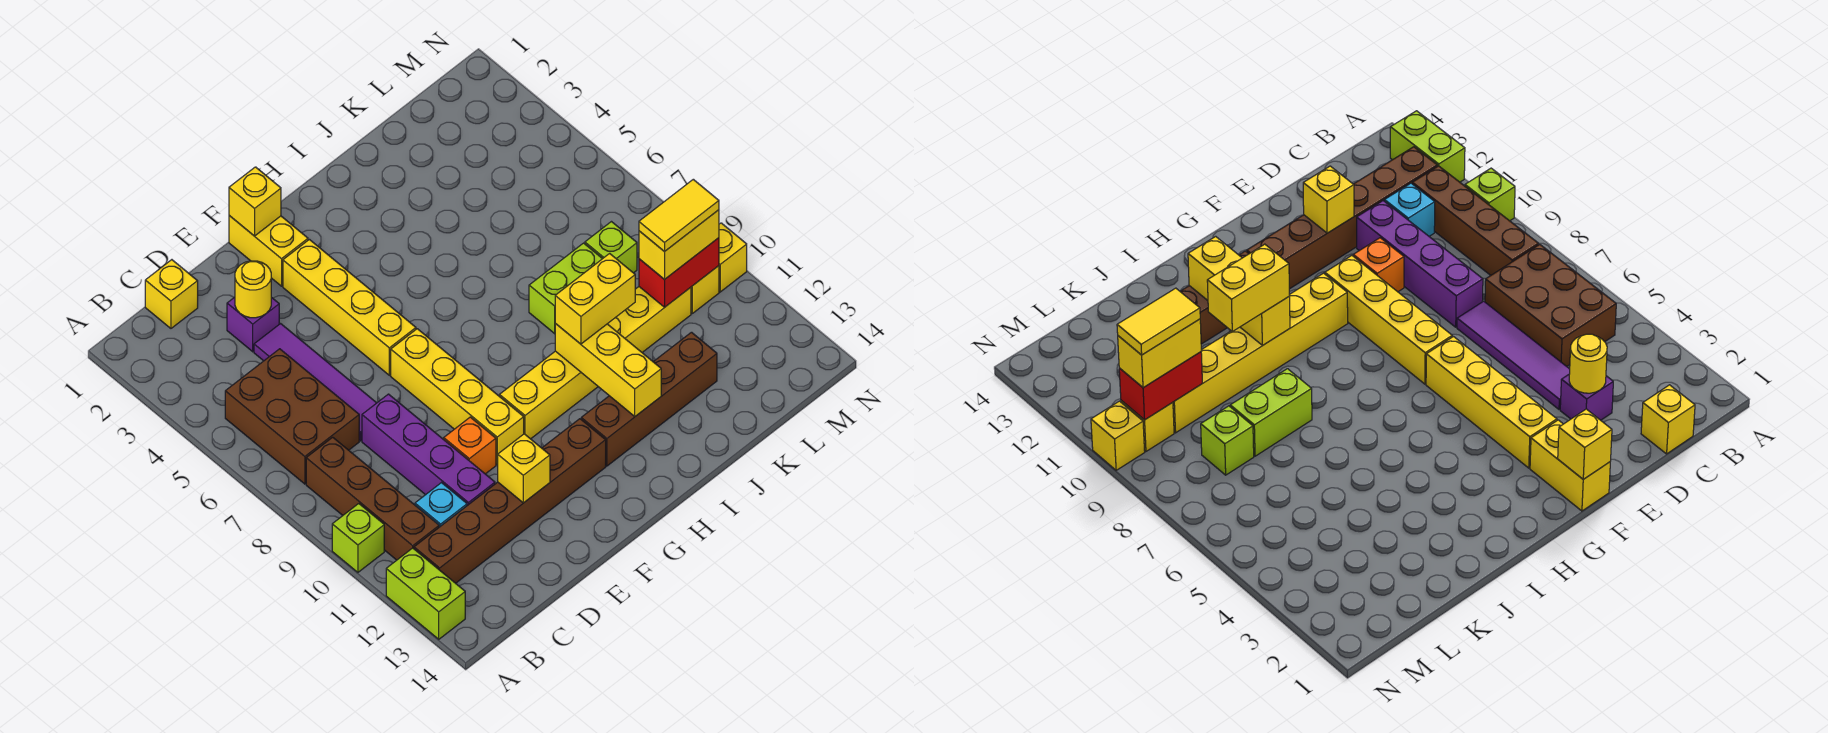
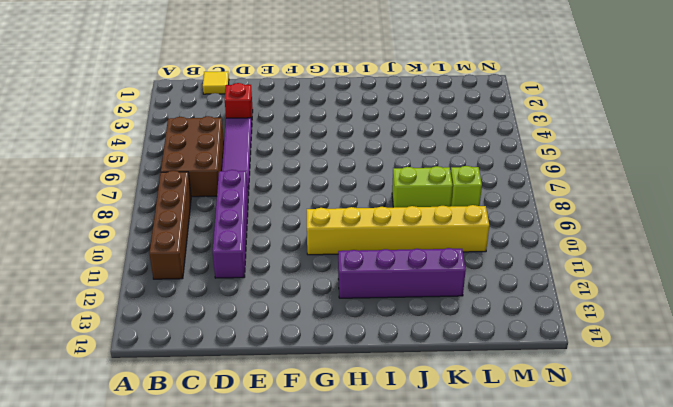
yellow tile C1 level 1 -> yellow brick C1 level 1
red brick D3 level 1 -> purple brick D3 level 1
purple brick H12:K12 level 1 -> brown brick H12:K12 level 1
none -> lime brick A10 level 1
none -> lime brick A12:A13 level 1
none -> brown brick B12:G12 level 1

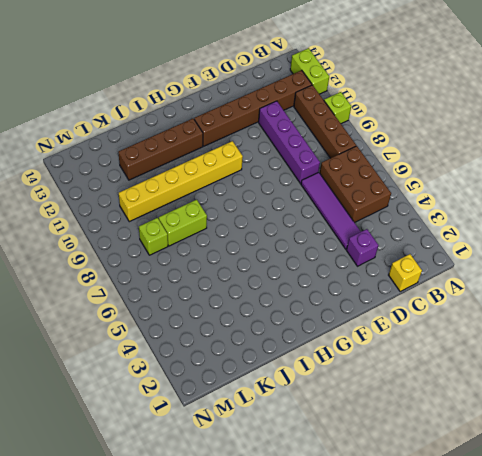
none -> cyan brick C11 level 1
none -> orange brick E10 level 1
none -> yellow brick F1:F2 level 1

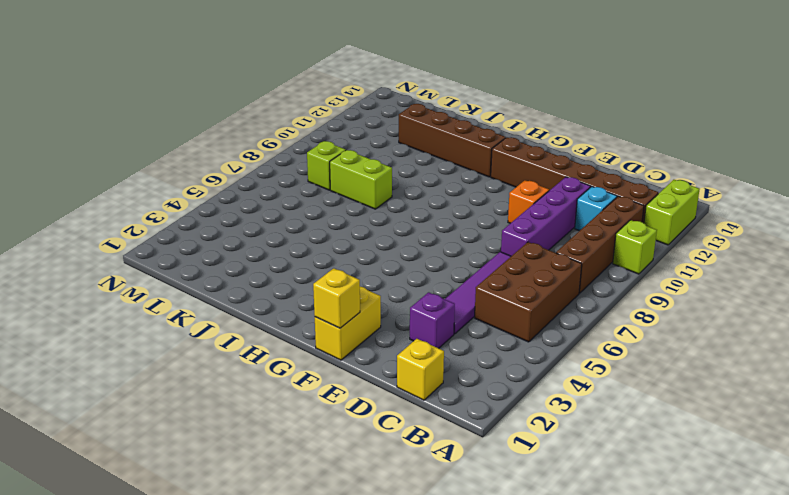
none -> yellow brick F3:F6 level 1
none -> yellow brick F7:F10 level 1
none -> yellow brick G10:L10 level 1

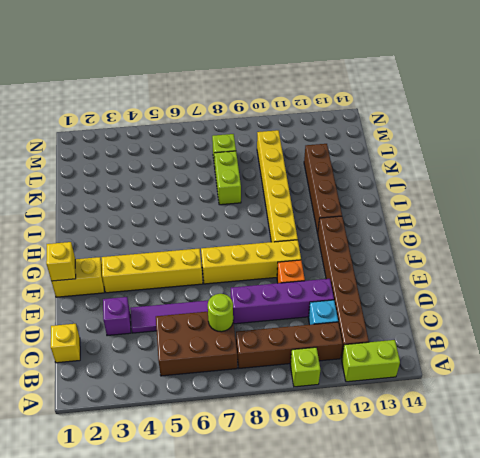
lime round brick C7 level 2 -> none
none -> yellow brick M10 level 1
none -> yellow brick N10 level 1
none -> yellow round brick D3 level 2

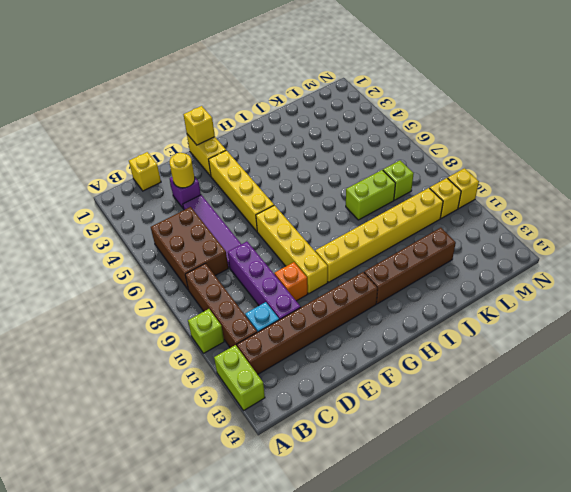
none -> yellow brick E12 level 2
none -> yellow brick I10:I12 level 2
none -> red brick L10:M10 level 2

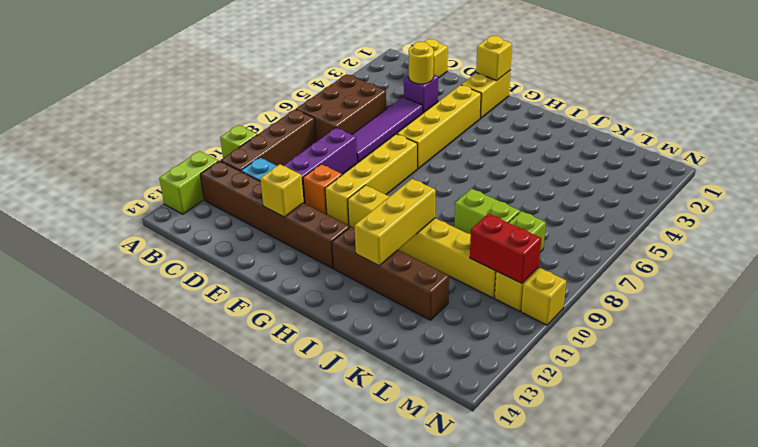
none -> yellow brick I10:J10 level 3
none -> yellow brick L10:M10 level 3
none -> yellow tile L10:M10 level 4

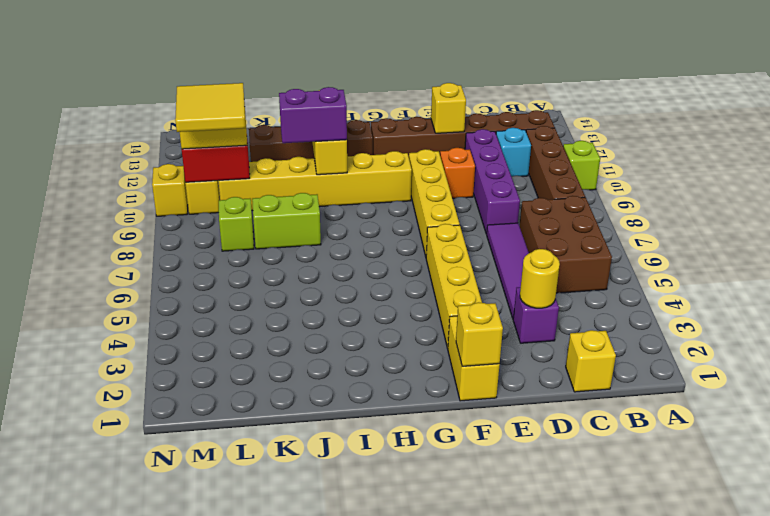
purple brick I10:J10 level 3 -> yellow brick I10:J10 level 3
yellow tile L9:M10 level 4 -> yellow tile L10:M10 level 4
none -> lime brick A12:A13 level 1

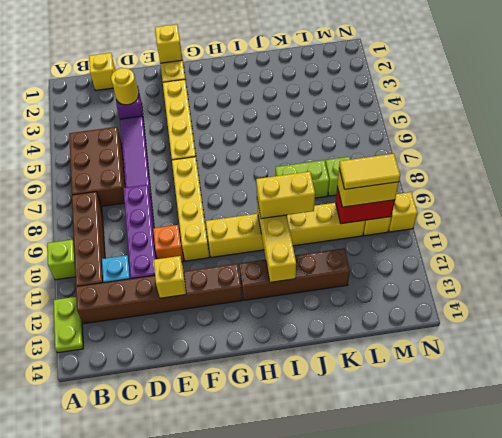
lime plate A12:A13 level 1 -> lime brick A12:A13 level 1

